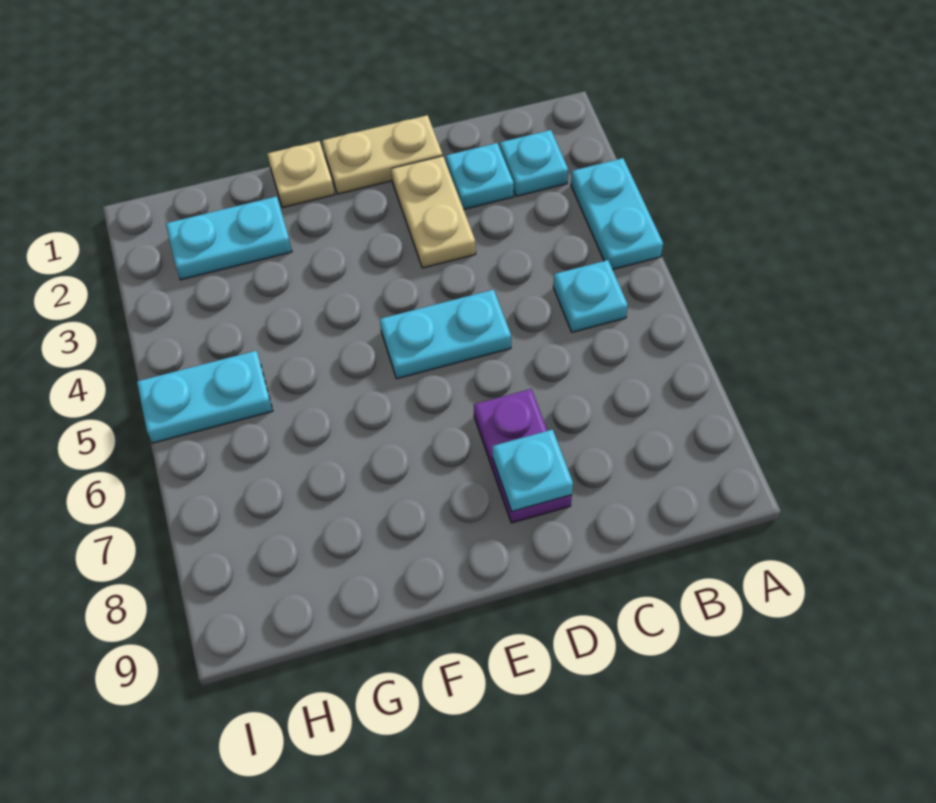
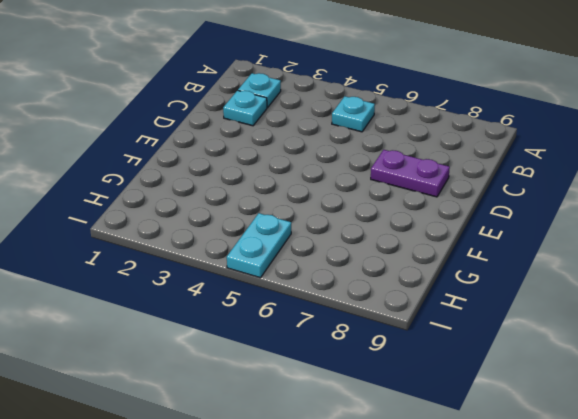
none -> cyan plate A3:A4 level 1
none -> tan plate D1:E1 level 1
none -> tan plate D2:D3 level 1

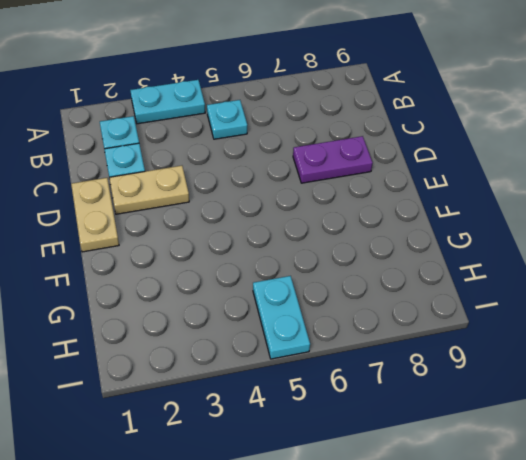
none -> cyan plate D5:E5 level 1
none -> tan plate F1 level 1
none -> cyan plate G2:H2 level 1

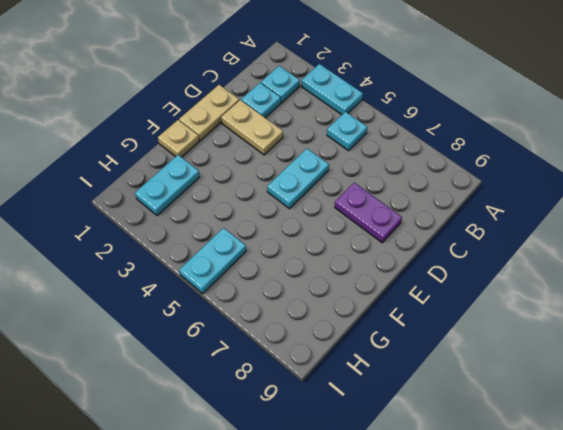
none -> cyan plate D8 level 2

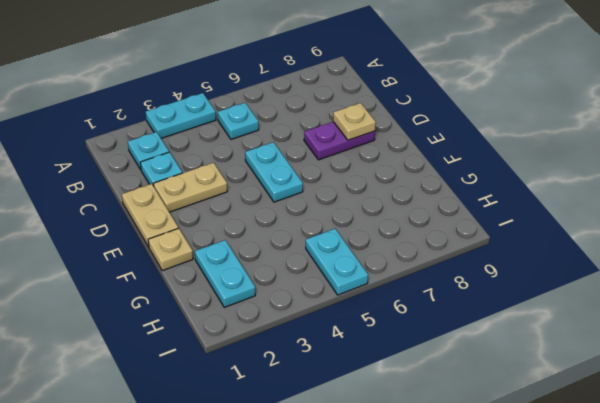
tan plate D8 level 2 -> cyan plate D8 level 2

